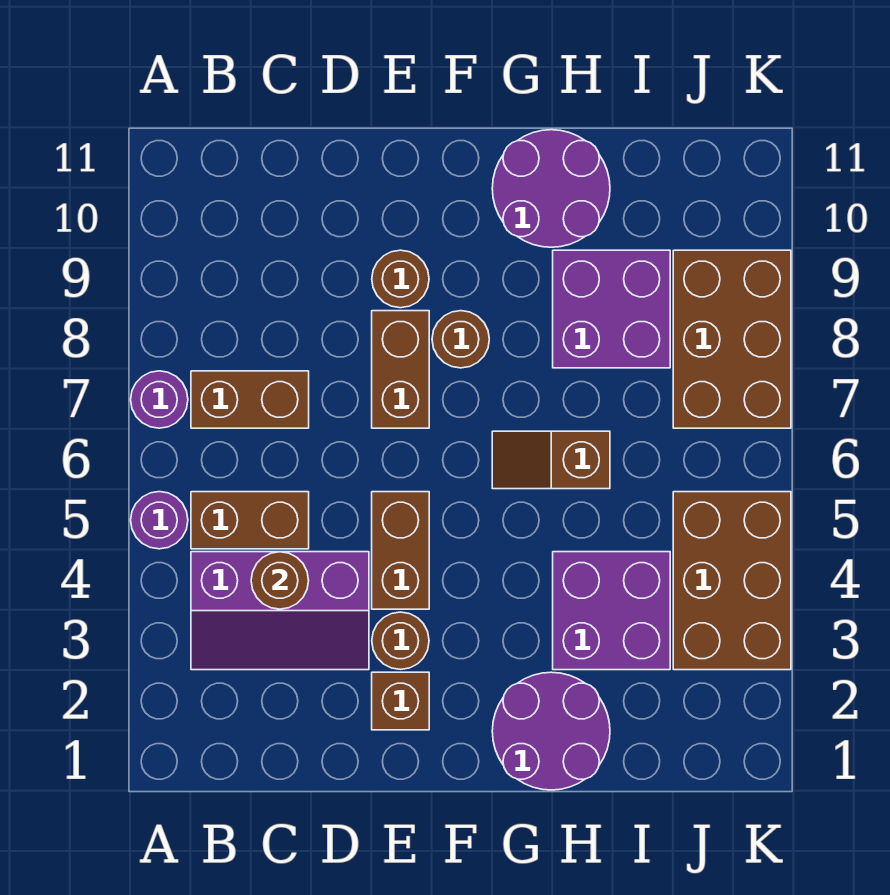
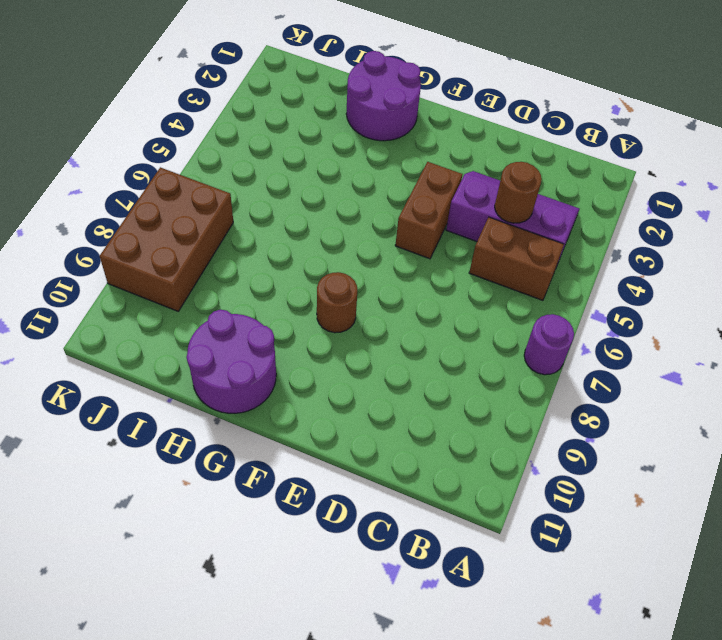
none -> purple round brick A5 level 1
none -> brown brick B7:C7 level 1
none -> brown brick E2 level 1

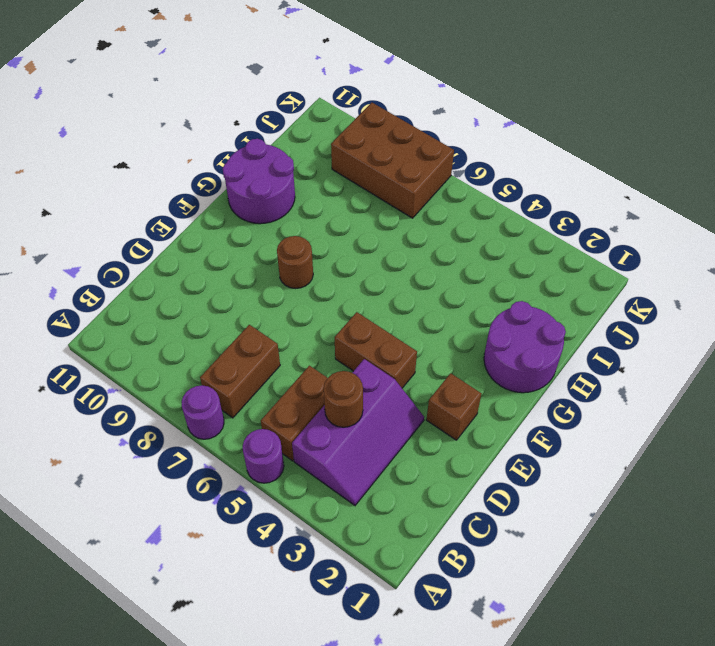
none -> brown round brick E3 level 1
none -> brown brick E7:E8 level 1
none -> brown round brick E9 level 1

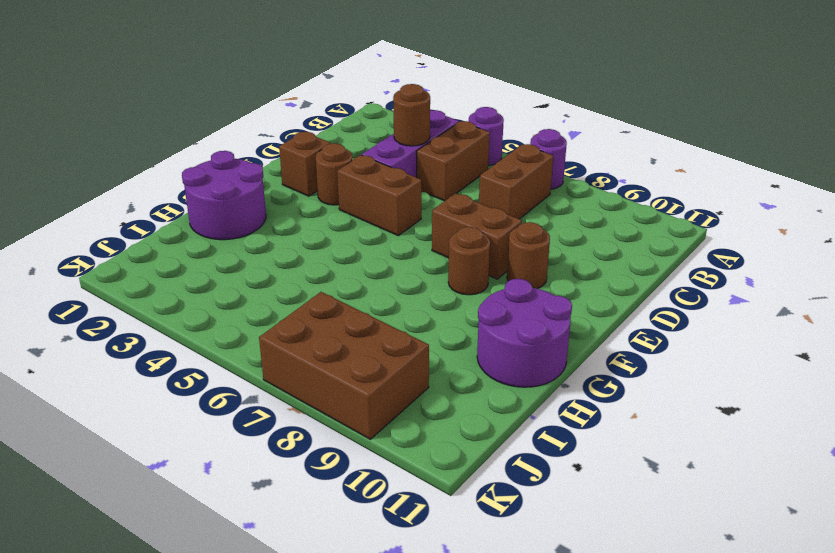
none -> brown slope G6:H6 level 1 top H
none -> purple brick H3:I4 level 1
none -> purple brick H8:I9 level 1

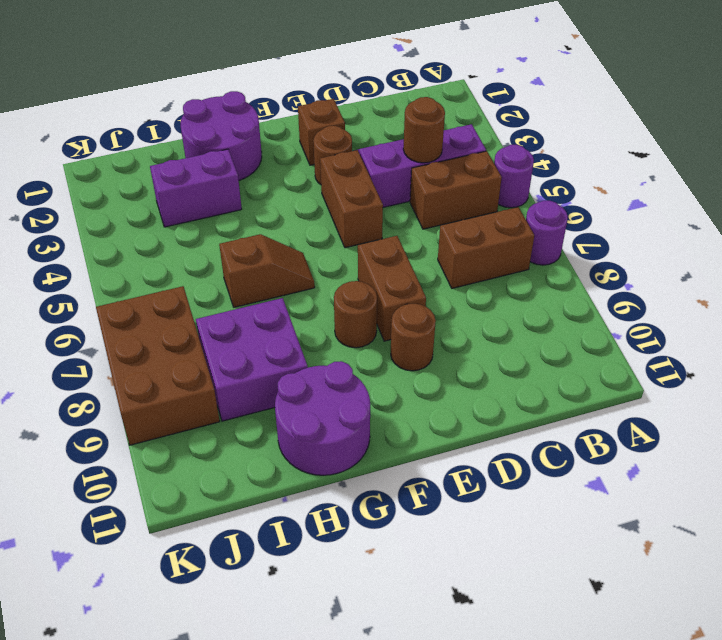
purple brick H3:I3 level 1 -> purple brick H3:I4 level 1
none -> brown brick J3:K5 level 1

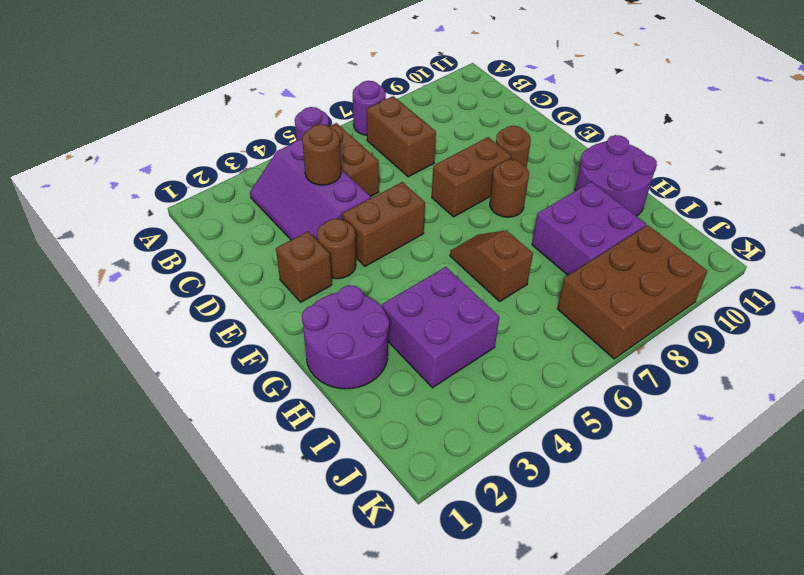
none -> brown brick J3:K5 level 1

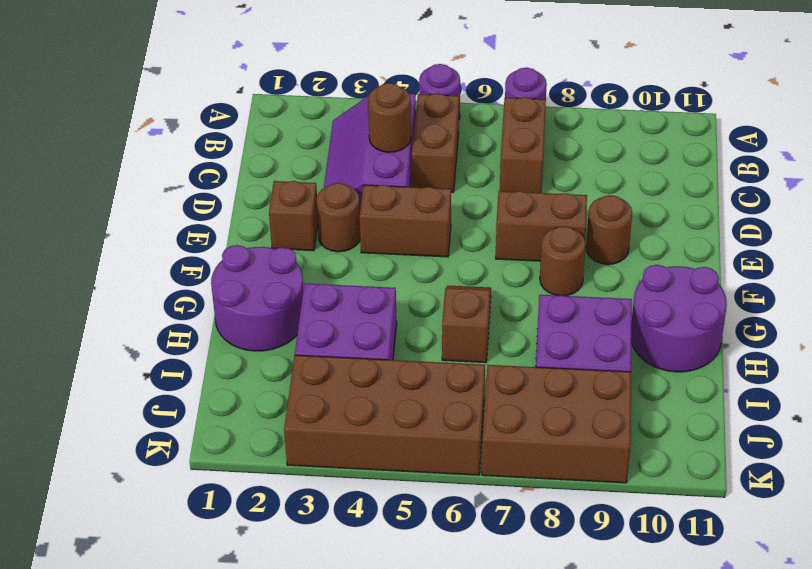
brown brick J3:K6 level 1 -> brown brick J3:K5 level 1

